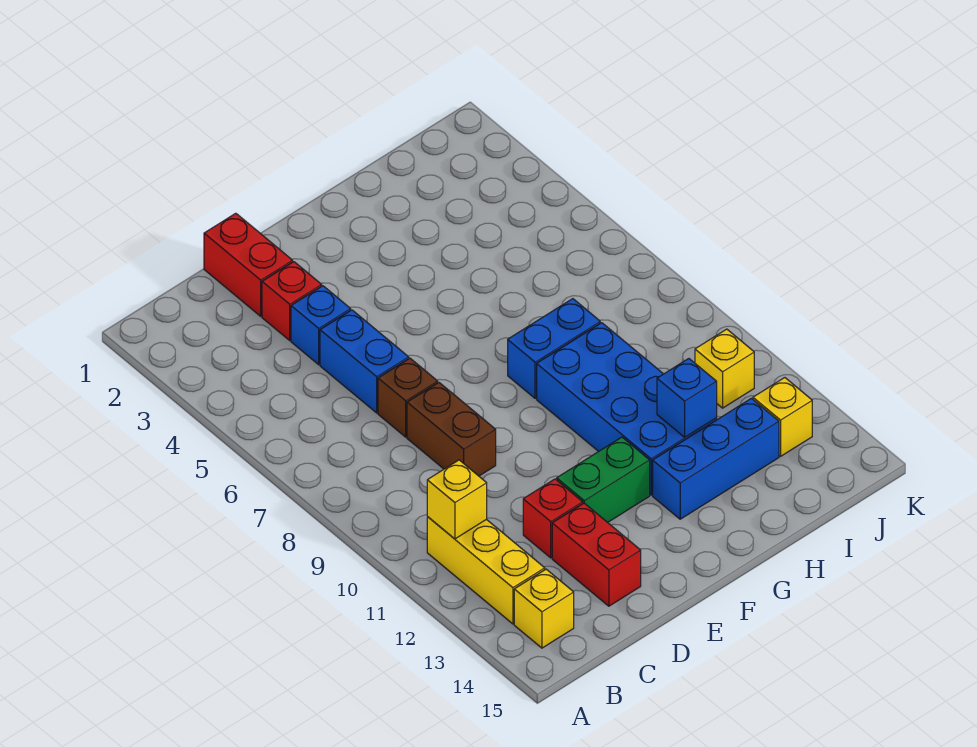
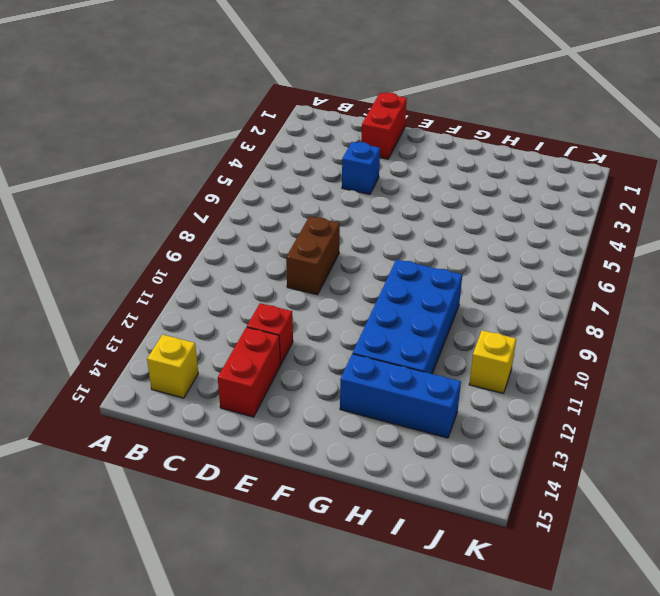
none -> yellow brick B11:B13 level 1
none -> red brick D3 level 1
none -> blue brick D5:D6 level 1

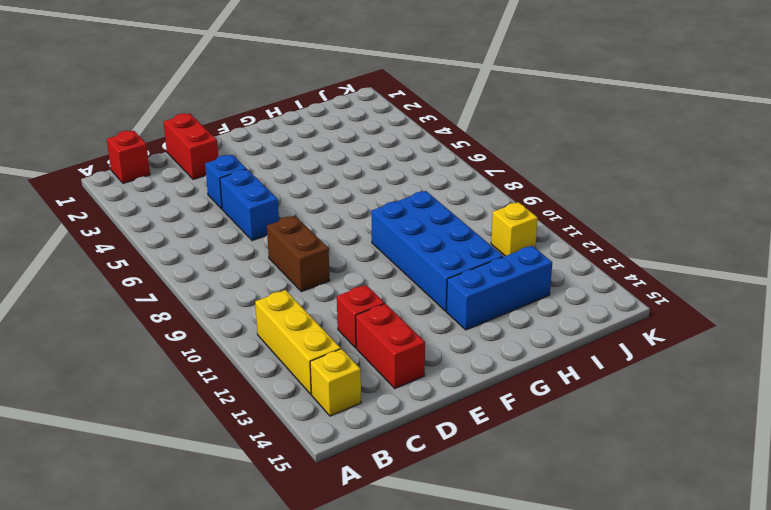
red brick B1 level 1 -> red brick D3 level 1
none -> brown brick D7 level 1
none -> green brick E12:F12 level 1
none -> blue brick G8:H8 level 1

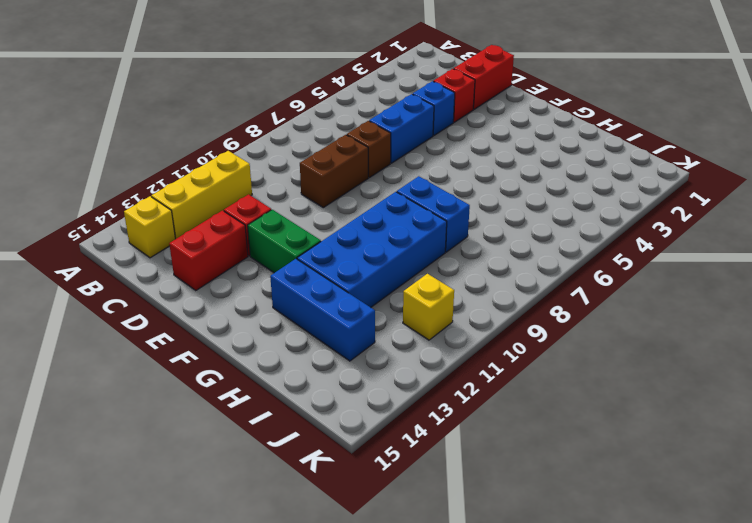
none -> yellow brick J13 level 1
none -> yellow brick B11 level 2
none -> blue brick H12 level 2

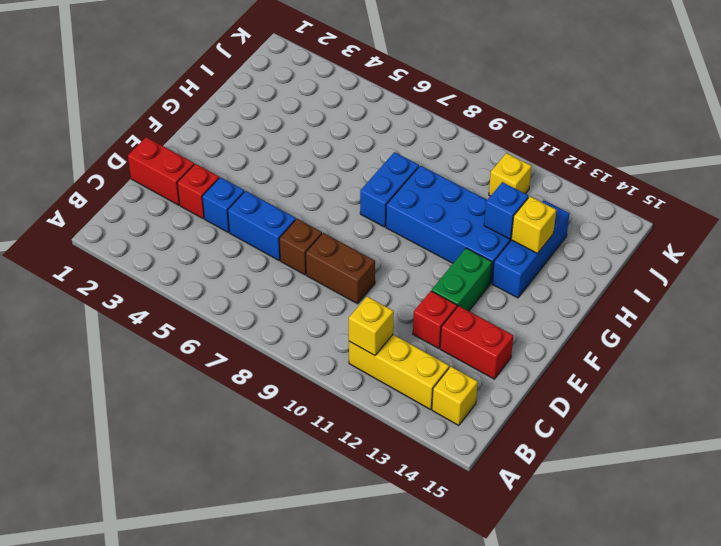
yellow brick H13 level 2 -> yellow brick J13 level 1

